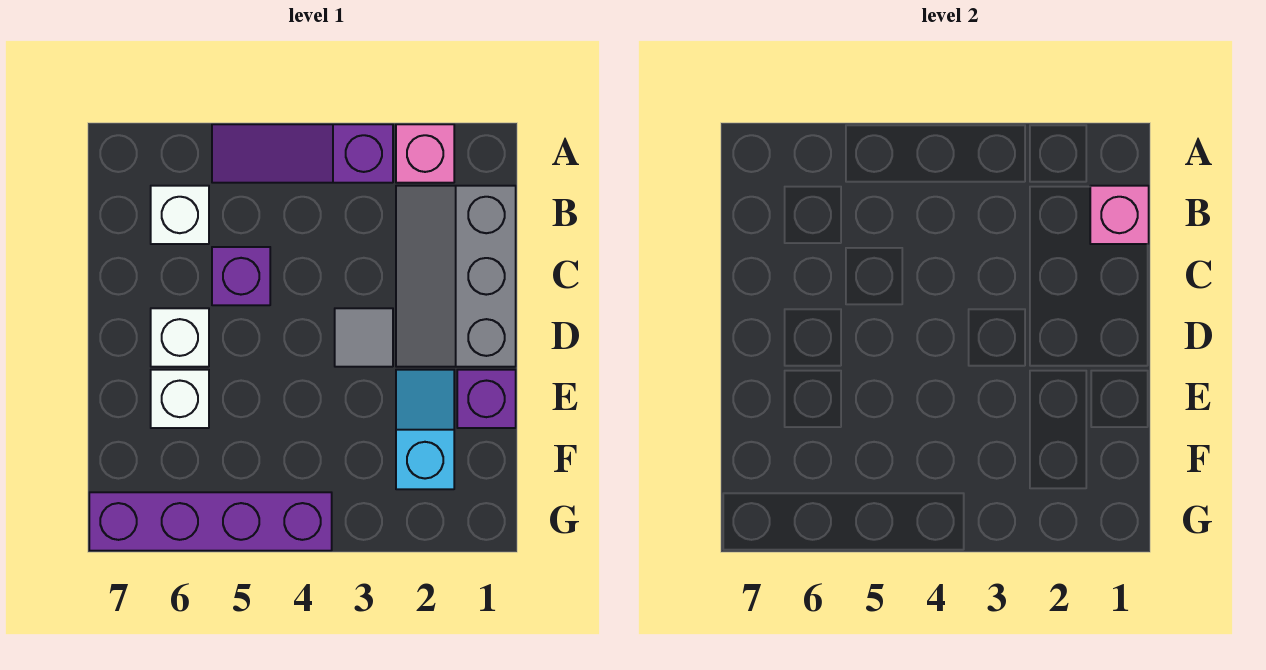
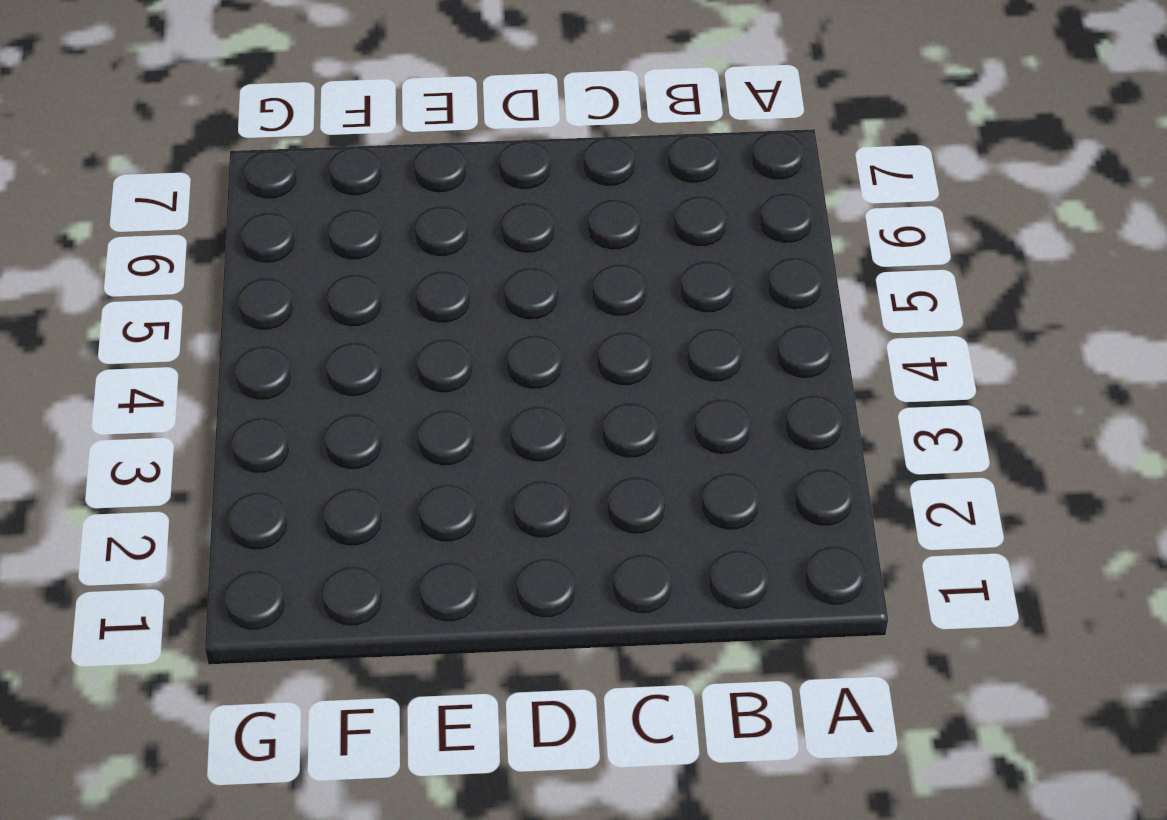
none -> pink brick A2 level 1
none -> purple slope A3:A5 level 1 top 3
none -> grey slope B1:D2 level 1 top 1

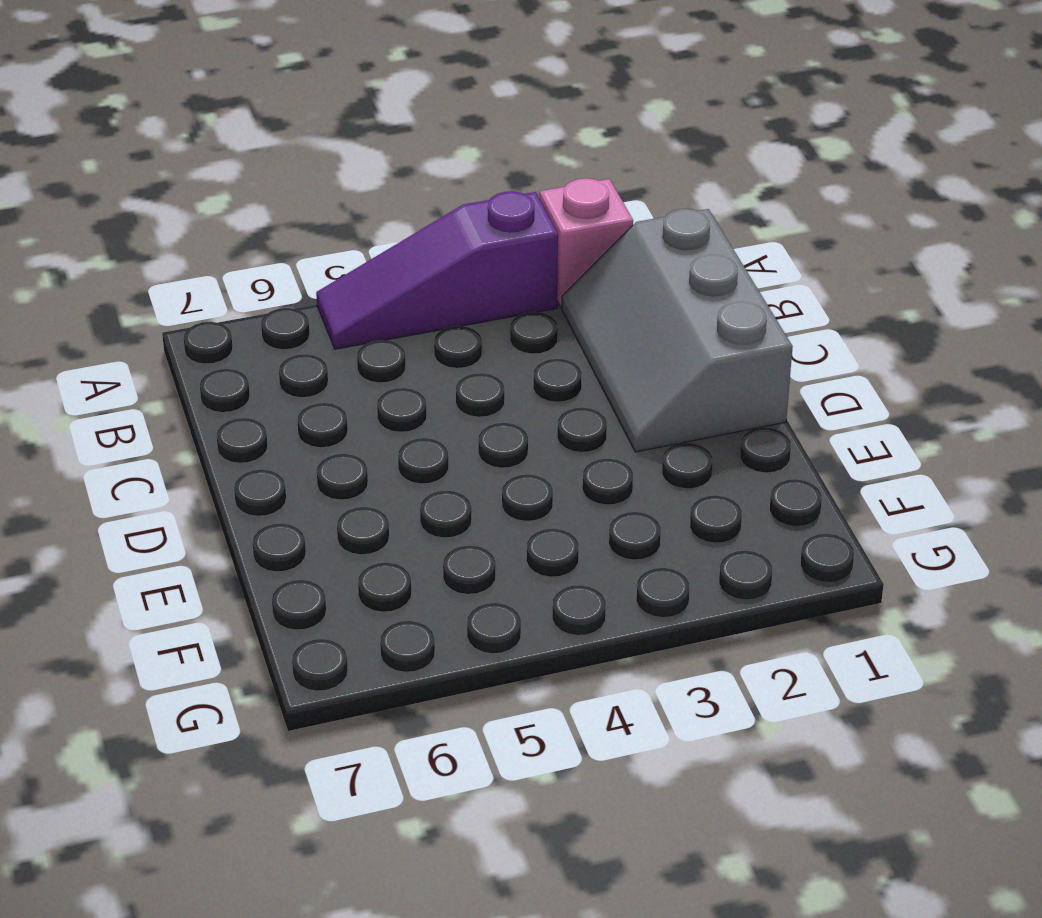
none -> white brick B6 level 1
none -> purple brick C5 level 1
none -> grey tile D3 level 1

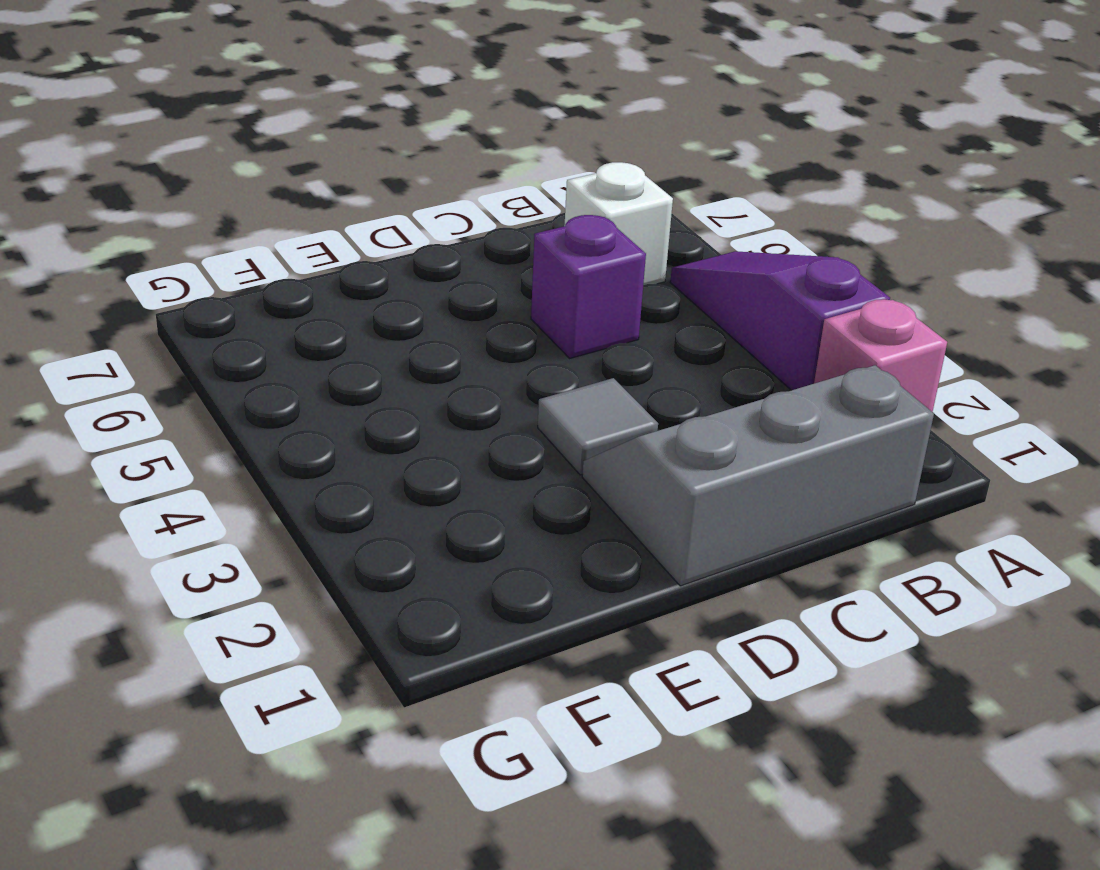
none -> white brick D6 level 1
none -> purple brick E1 level 1
none -> cyan slope E2:F2 level 1 top F

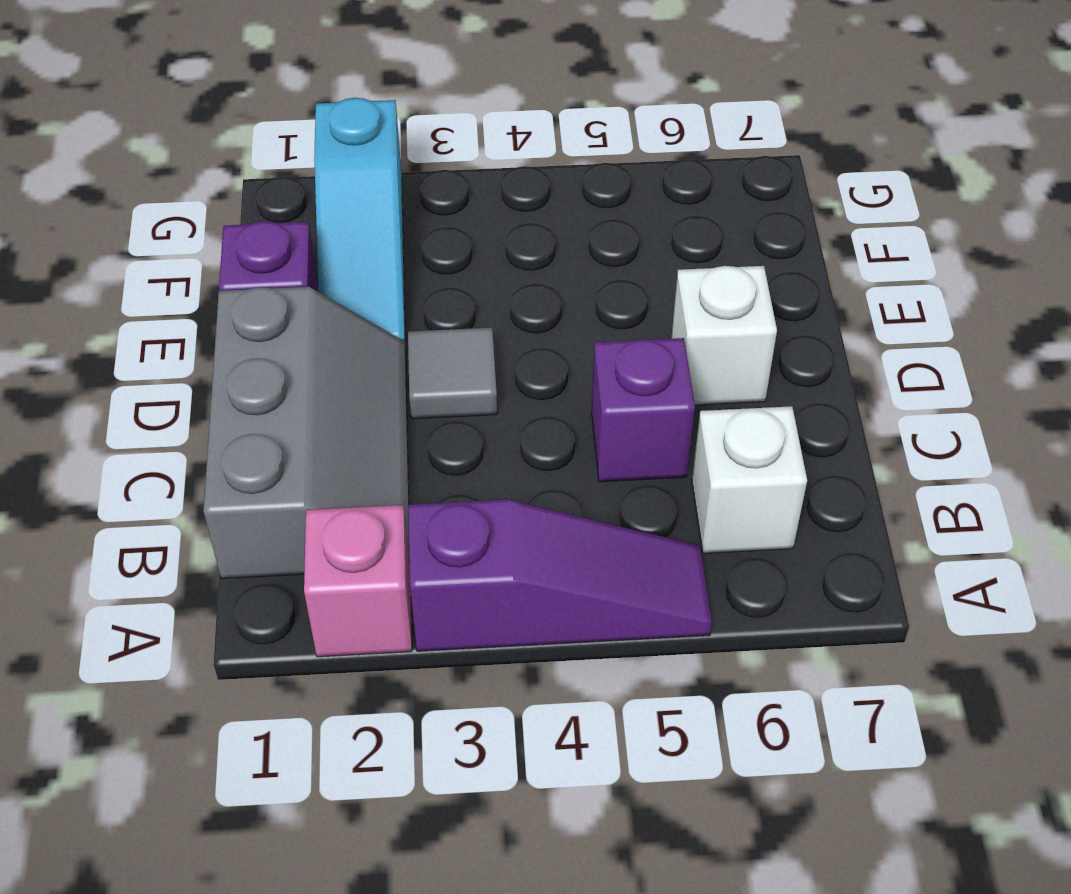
cyan slope E2:G2 level 1 top G -> cyan slope E2:F2 level 1 top F
none -> white brick E6 level 1
none -> purple brick G4:G7 level 1
none -> pink brick B1 level 2

